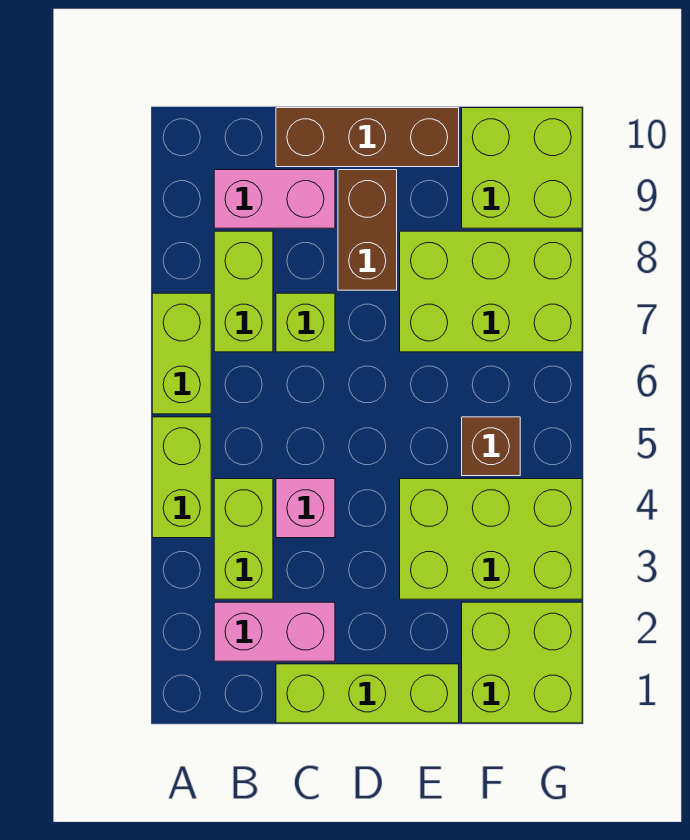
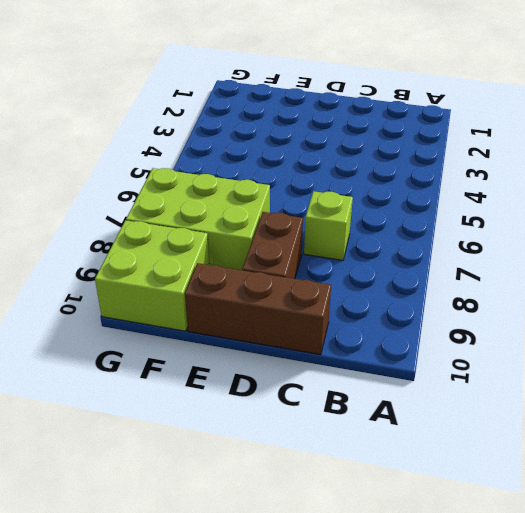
none -> lime brick A4:A5 level 1
none -> lime brick A6:A7 level 1
none -> pink brick B2:C2 level 1

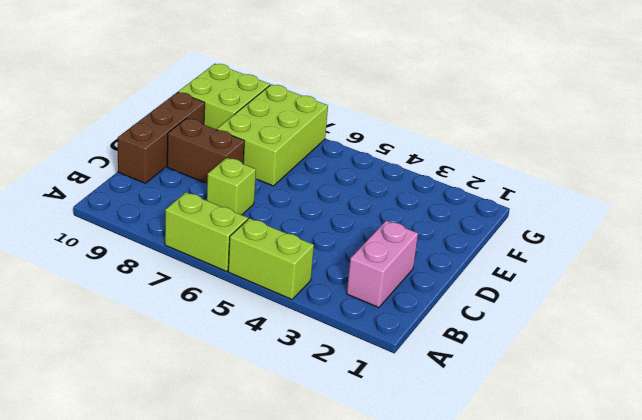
none -> lime brick B3:B4 level 1
none -> lime brick B7:B8 level 1
none -> pink brick B9:C9 level 1

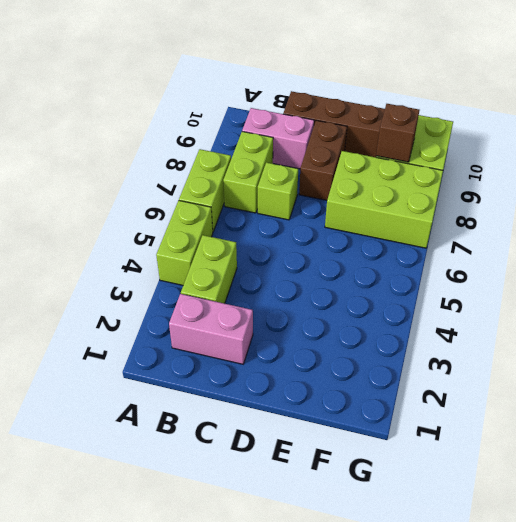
brown brick F9 level 2 -> brown brick F5 level 1
none -> lime brick C1:E1 level 1
none -> pink brick C4 level 1
none -> lime brick E3:G4 level 1

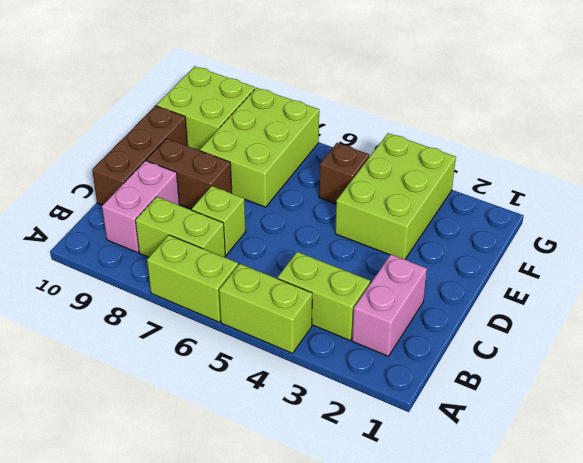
none -> lime brick C1:E1 level 1
none -> pink brick C4 level 1
none -> lime brick F1:G2 level 1

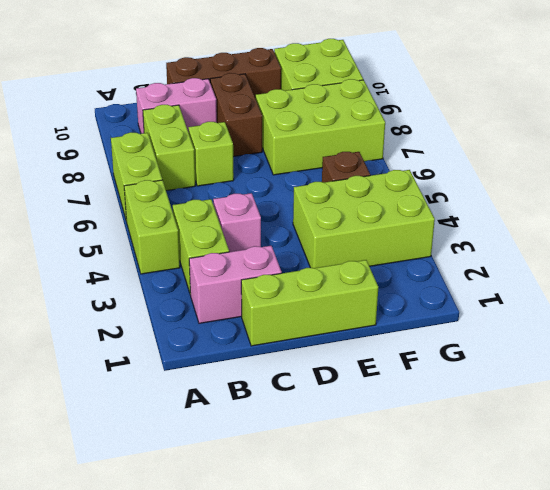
none -> lime brick F1:G2 level 1

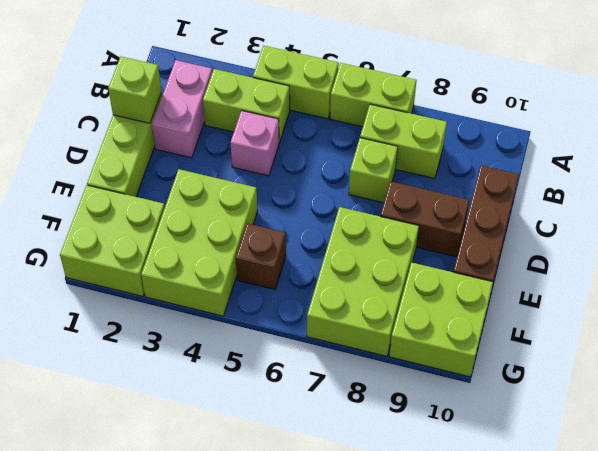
lime brick C1 level 2 -> none
none -> pink brick B9:C9 level 1

